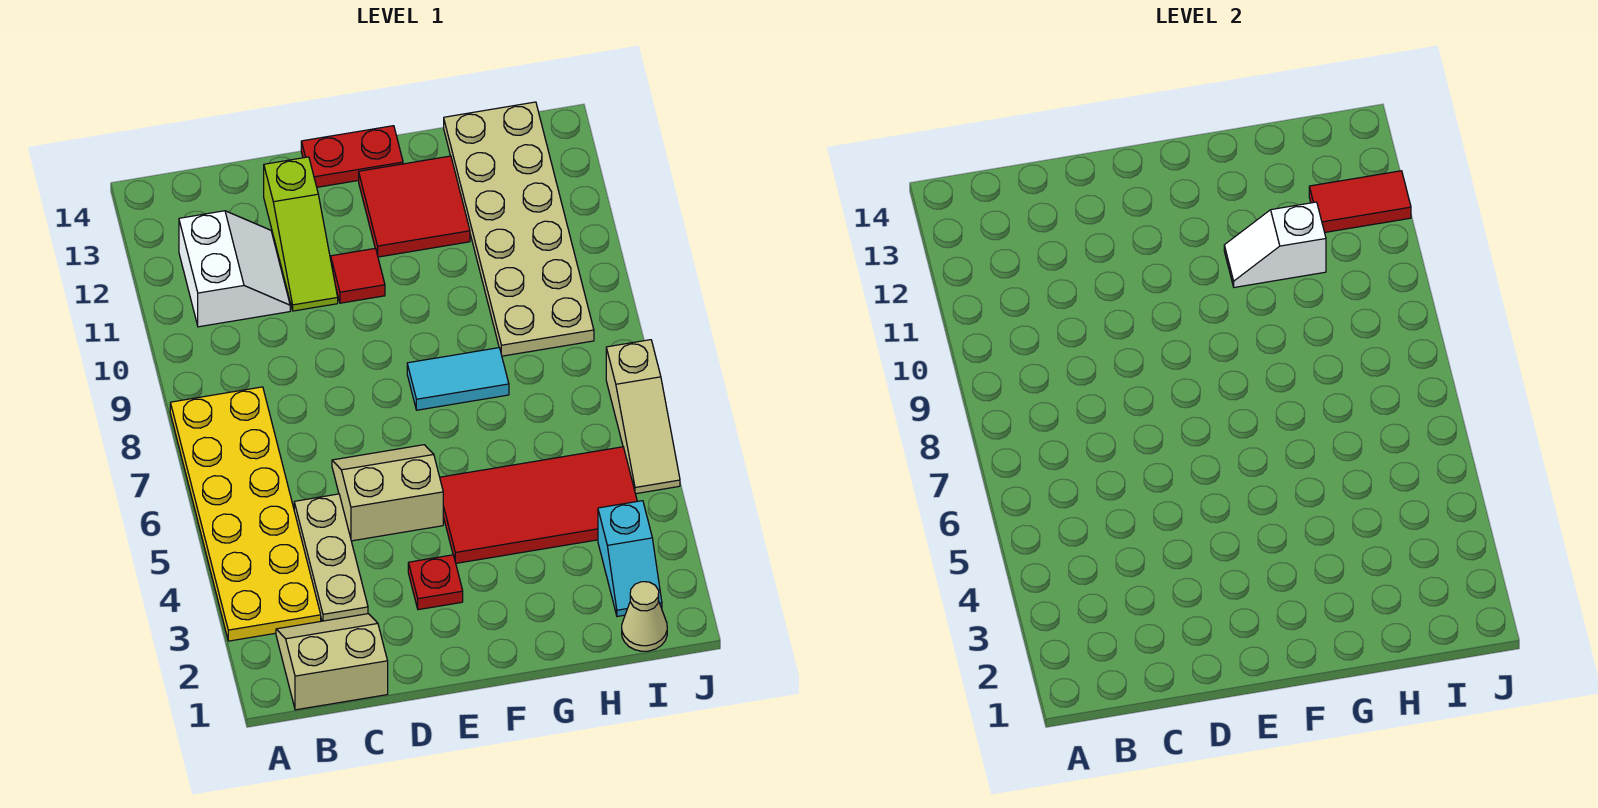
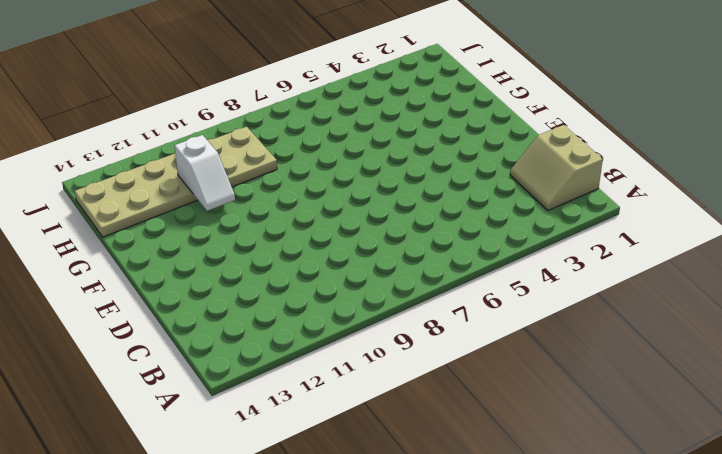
none -> yellow plate A3:B8 level 1
none -> white slope B11:C12 level 1 top B
none -> tan plate C3:C5 level 1

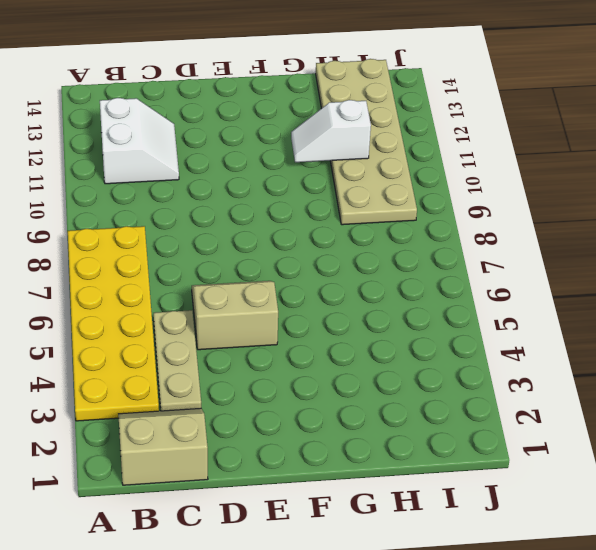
none -> lime slope D11:D13 level 1 top 13
none -> red plate E3 level 1
none -> red tile E11 level 1

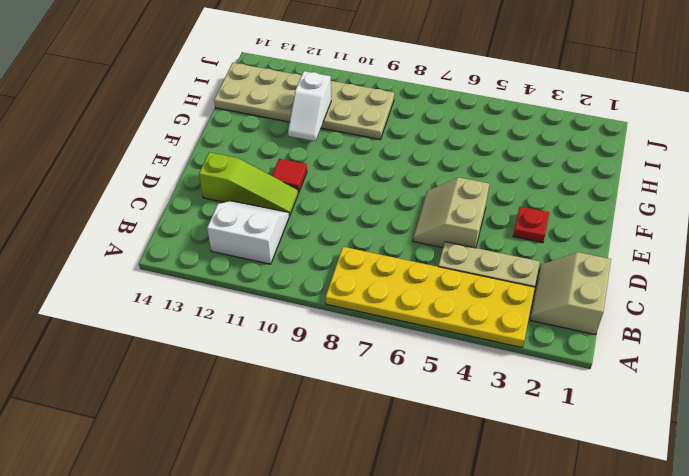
none -> red plate E14:F14 level 1
none -> red tile F4:I5 level 1
none -> cyan tile F8:G8 level 1

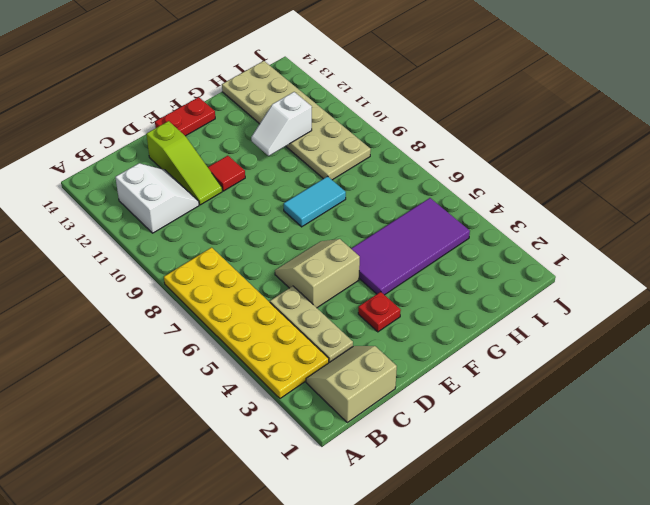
purple tile F4:I5 level 1 -> red tile F4:I5 level 1
none -> red tile F12:G13 level 1
none -> tan cone I1 level 1
none -> cyan slope I2:I3 level 1 top 3

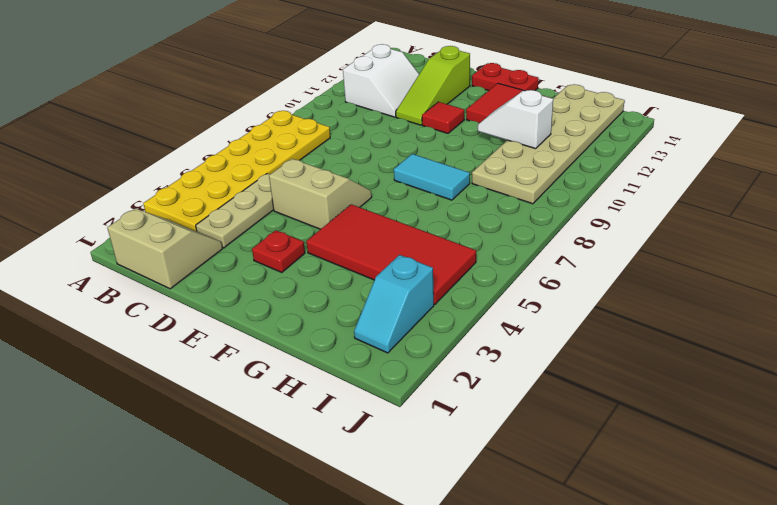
none -> tan cone I1 level 1
none -> tan slope J5:J7 level 1 top 7
none -> red tile I12:J12 level 2

